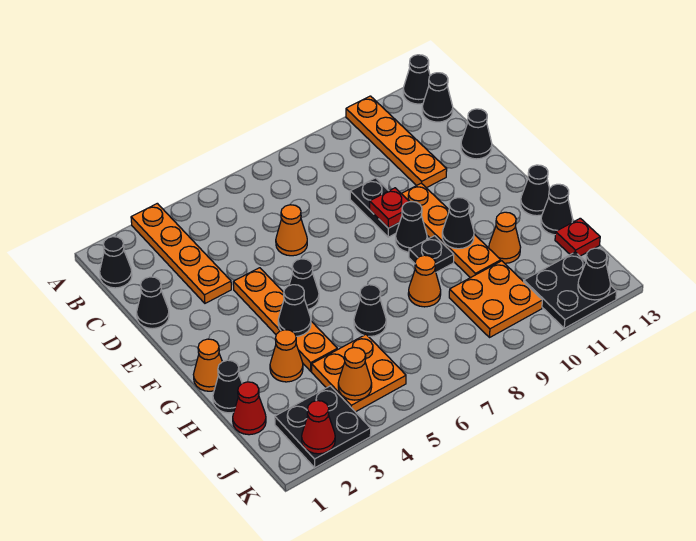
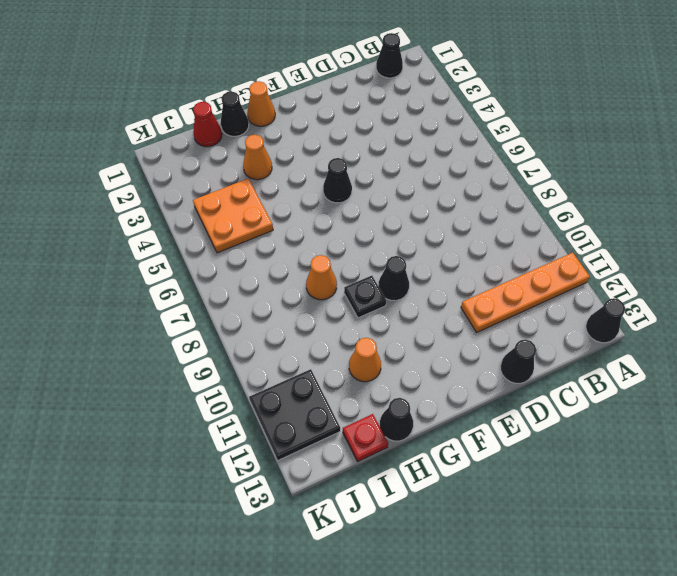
none -> orange plate A3:D3 level 1
none -> black cone B13 level 1
none -> black cone D1 level 1
none -> orange cone D6 level 1

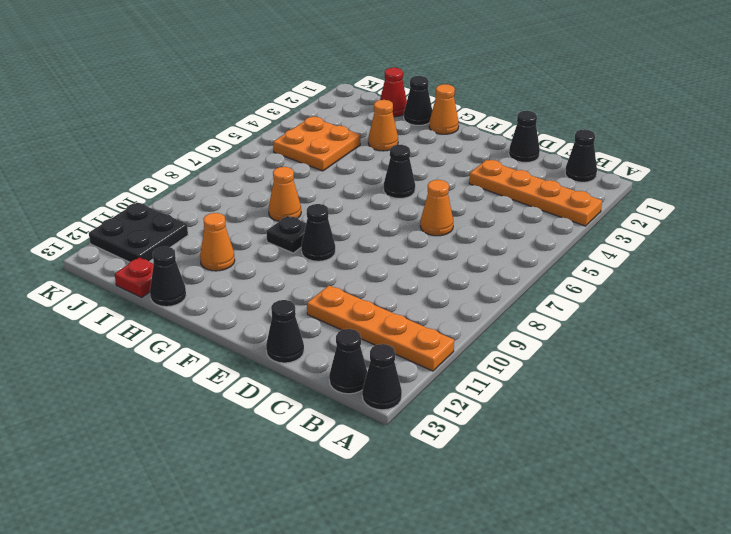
none -> black plate D9:E9 level 1
none -> orange plate E4:H4 level 1
none -> orange plate E10:H10 level 1
none -> black cone G13 level 1

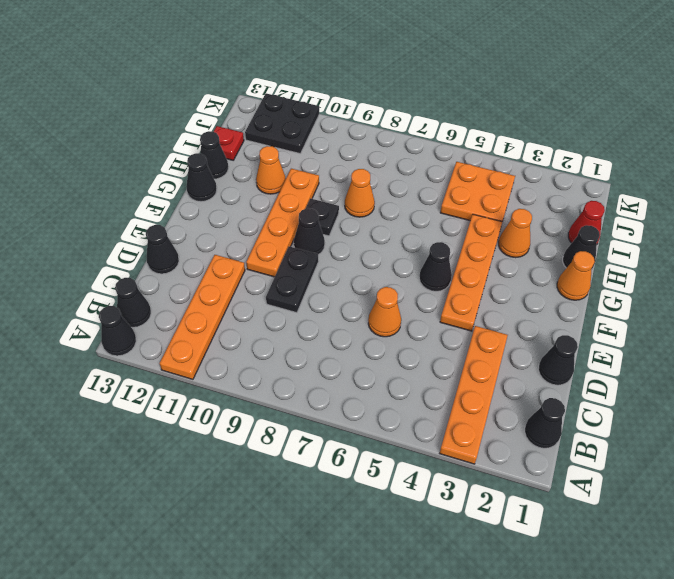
none -> black cone H6 level 1
none -> orange plate I9:J10 level 1
none -> black plate J2:K3 level 1
none -> red plate E9 level 2

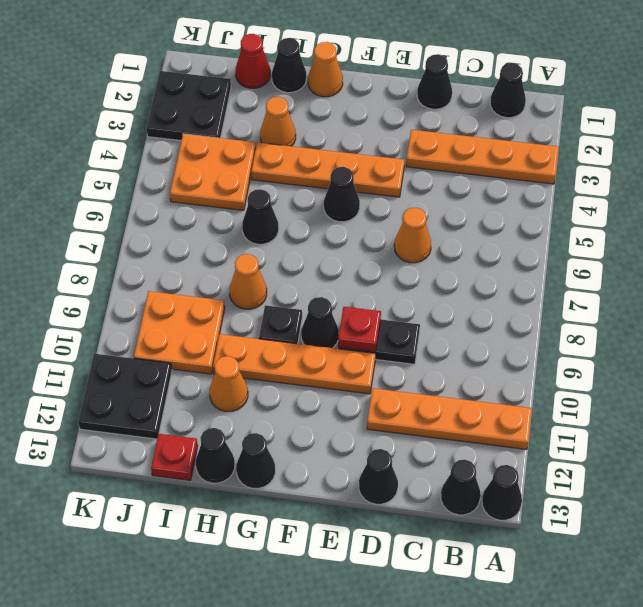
none -> black cone G4 level 2
none -> black cone G10 level 2
none -> orange cone J4 level 2
none -> red cone K2 level 2

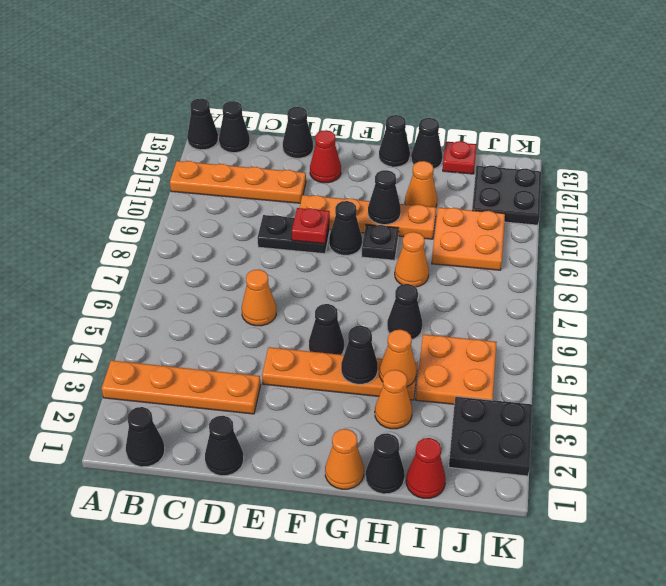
red cone E12 level 1 -> red cone K2 level 2
orange cone H4 level 2 -> orange cone J4 level 2
none -> black cone K12 level 2

